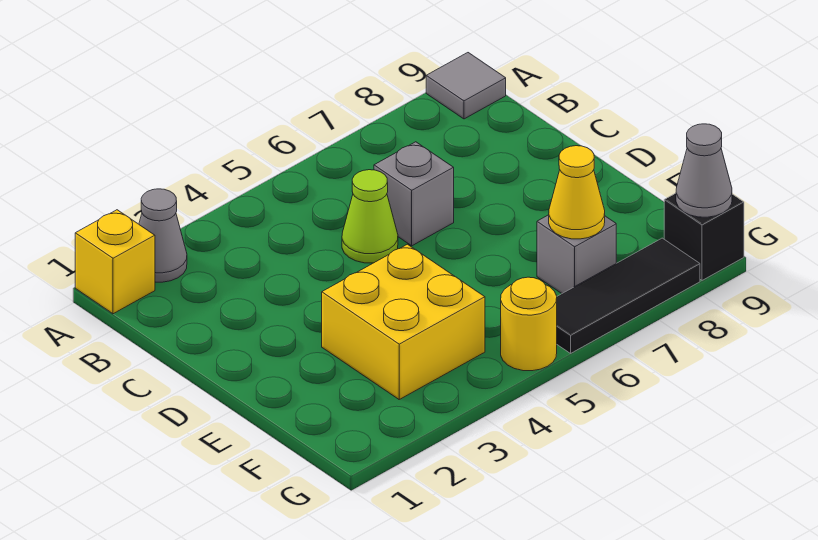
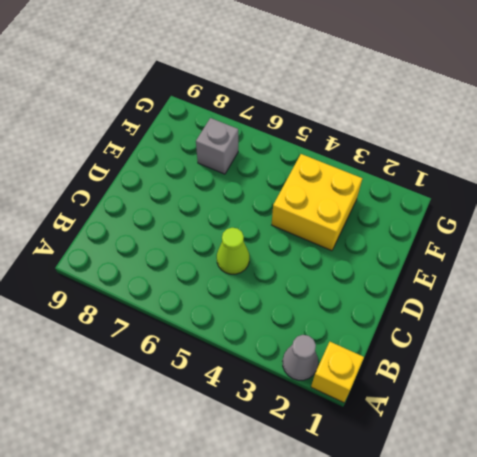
none -> grey tile A9 level 1
none -> grey brick C6 level 1
none -> yellow round brick G5 level 1

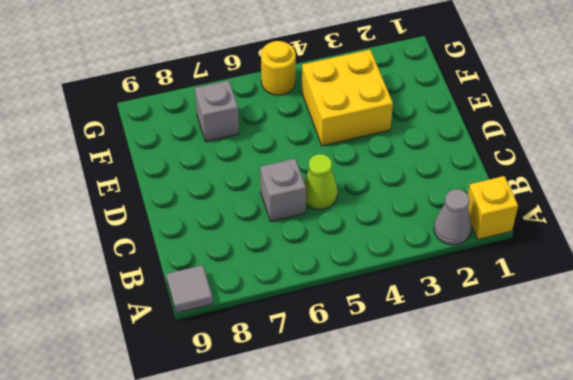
none -> black tile G6:G8 level 1
none -> black brick G9 level 1
none -> yellow cone F7 level 2

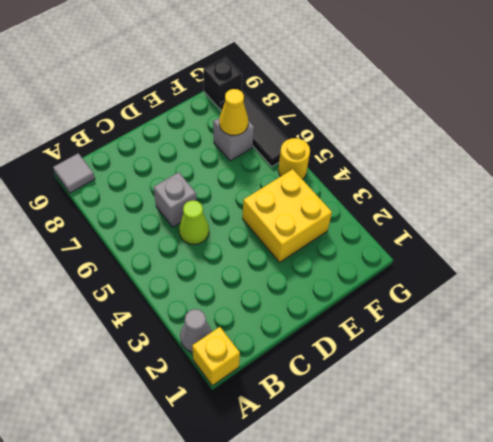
none -> grey cone G9 level 2

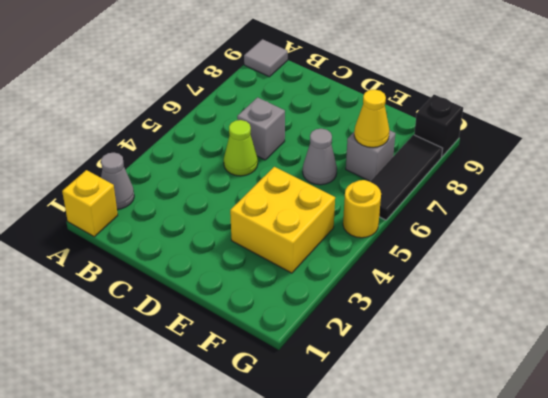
grey cone E6 level 1 -> grey cone G9 level 2

